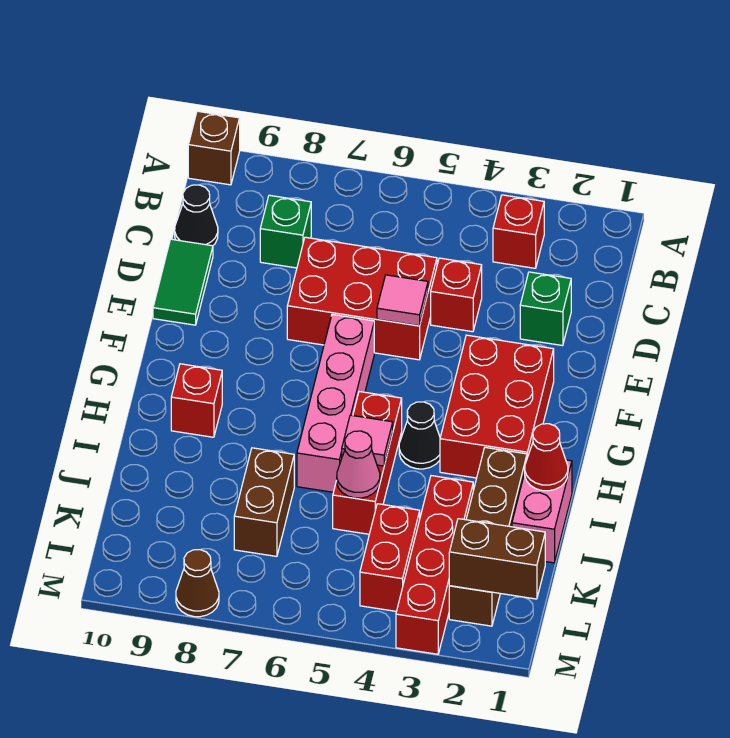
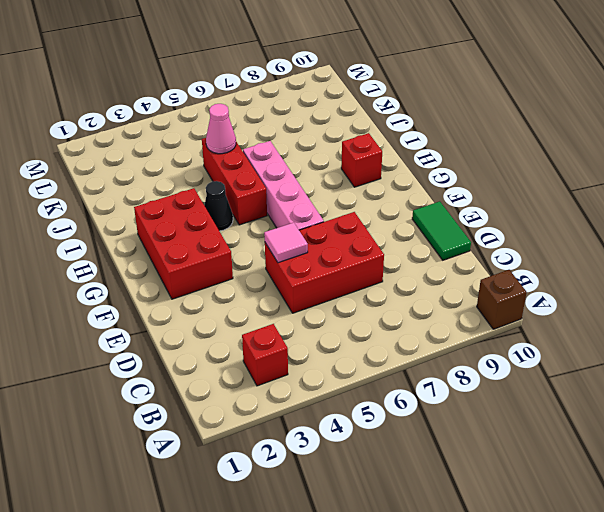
none -> green brick C8 level 1
none -> black cone C10 level 1
none -> green brick D2 level 1

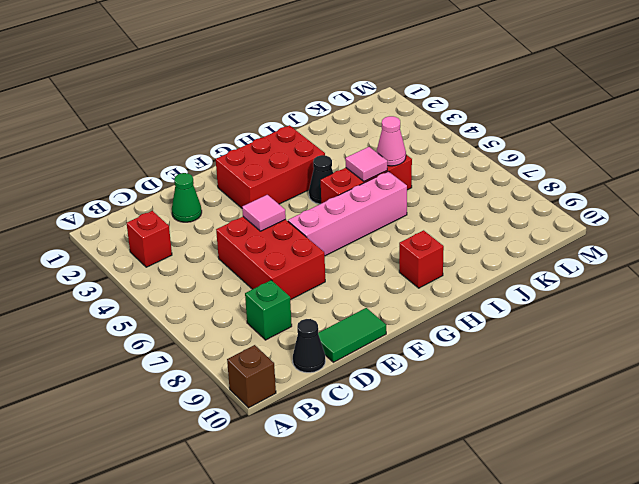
green cone D2 level 1 -> green brick D2 level 1
none -> red brick D4 level 1
none -> pink brick I1:J1 level 1
none -> brown brick I2:L2 level 1

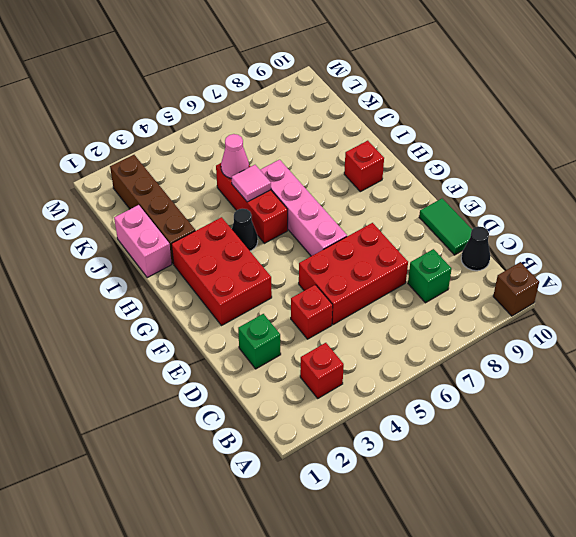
none -> red brick J3:M3 level 1
none -> brown brick J7:K7 level 1
none -> red brick K4:L4 level 1

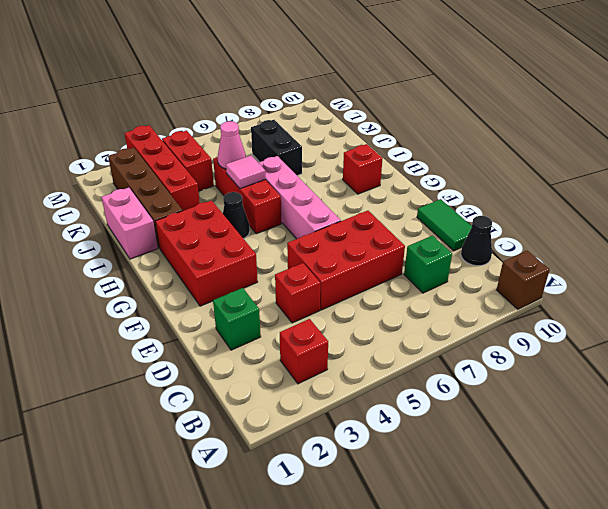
black brick J7:K7 level 1 -> brown brick J7:K7 level 1
none -> brown cone M8 level 1
none -> pink tile E5 level 2
none -> red cone I1 level 2

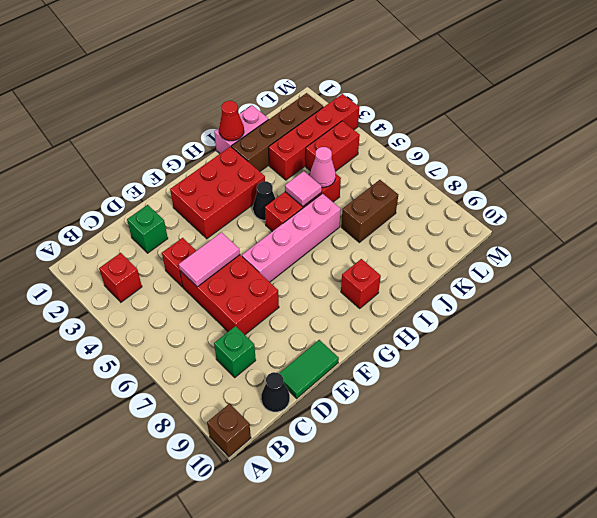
pink tile D5:E5 level 2 -> pink tile E5 level 2
none -> brown cone M8 level 1
none -> brown brick L1:L2 level 2

